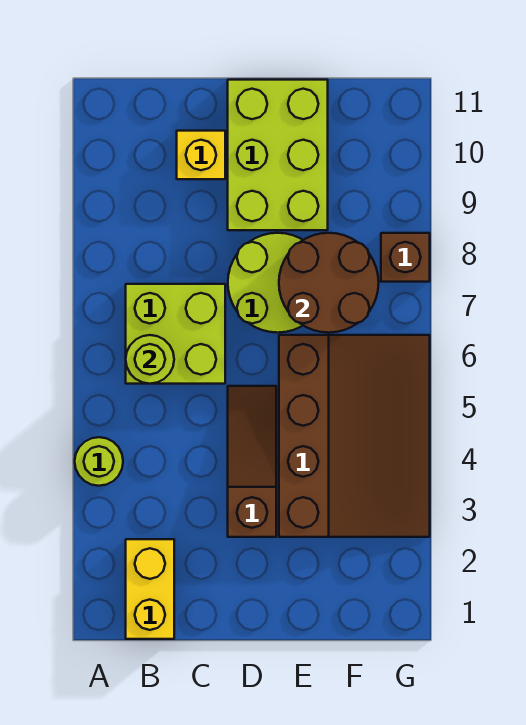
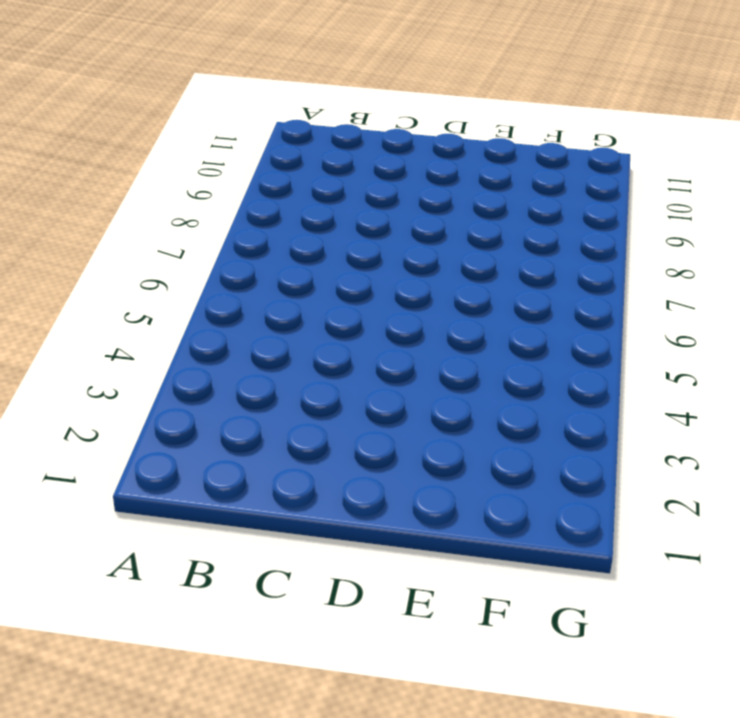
none -> lime round brick A4 level 1
none -> yellow brick B1:B2 level 1

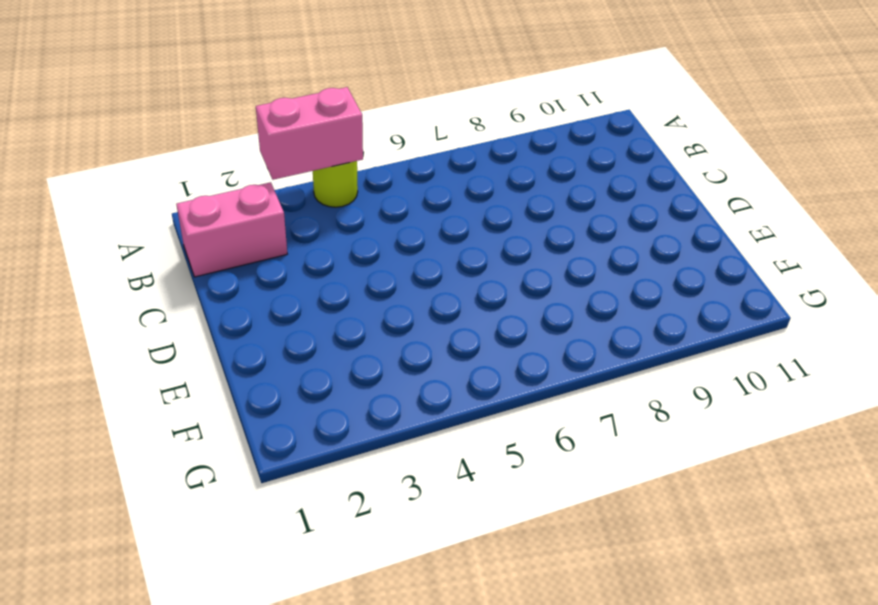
pink brick A3:A4 level 2 -> none
pink brick B1:B2 level 1 -> yellow brick B1:B2 level 1
none -> lime brick B6:C7 level 1
none -> yellow brick C10 level 1

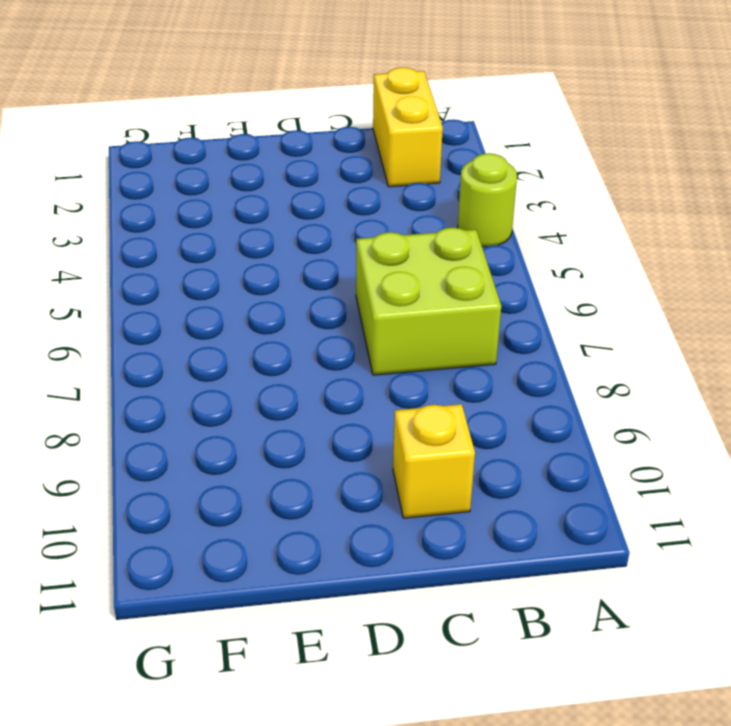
none -> brown slope D3:D5 level 1 top 3
none -> lime round brick D7:E8 level 1

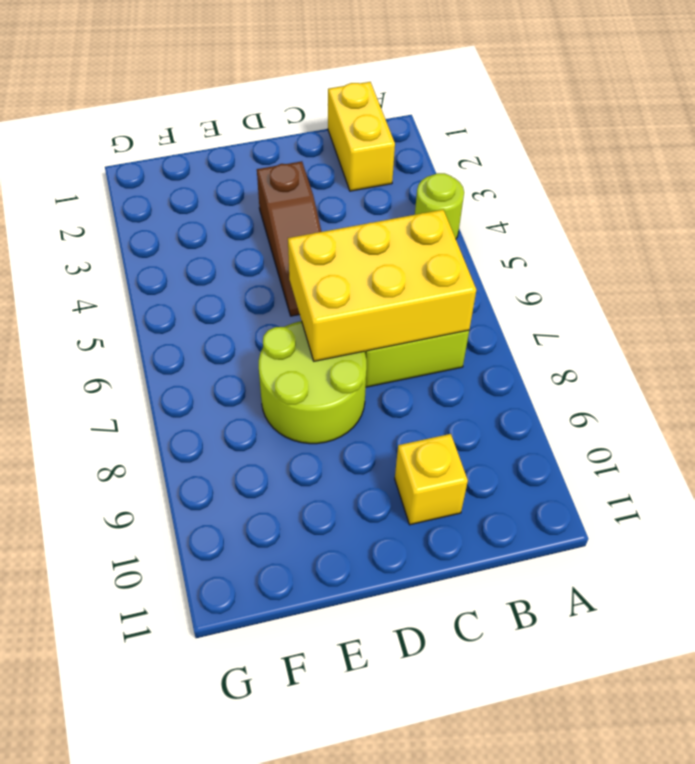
yellow brick B6:D7 level 2 -> lime round brick B6 level 2
none -> lime brick D9:E11 level 1
none -> brown slope E3:G6 level 1 top E

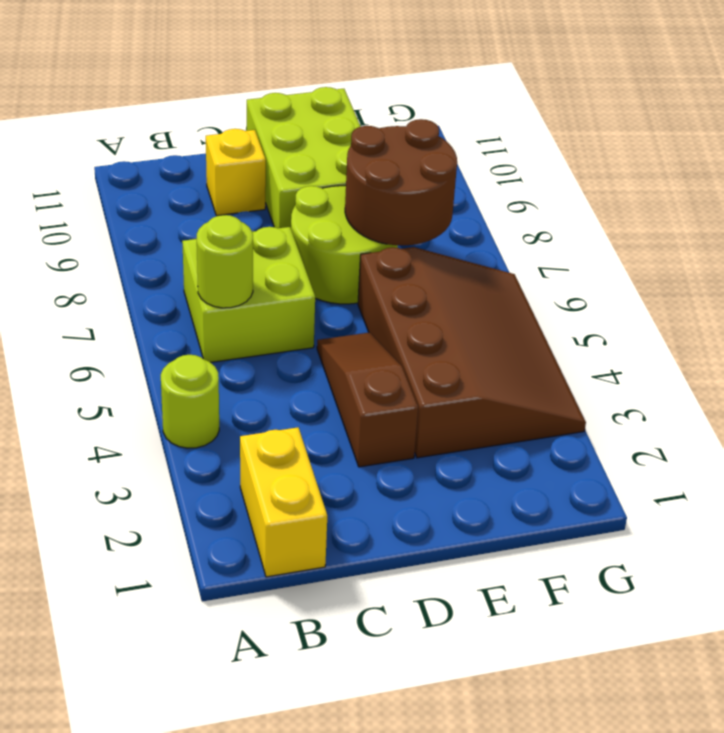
none -> brown brick G8 level 1

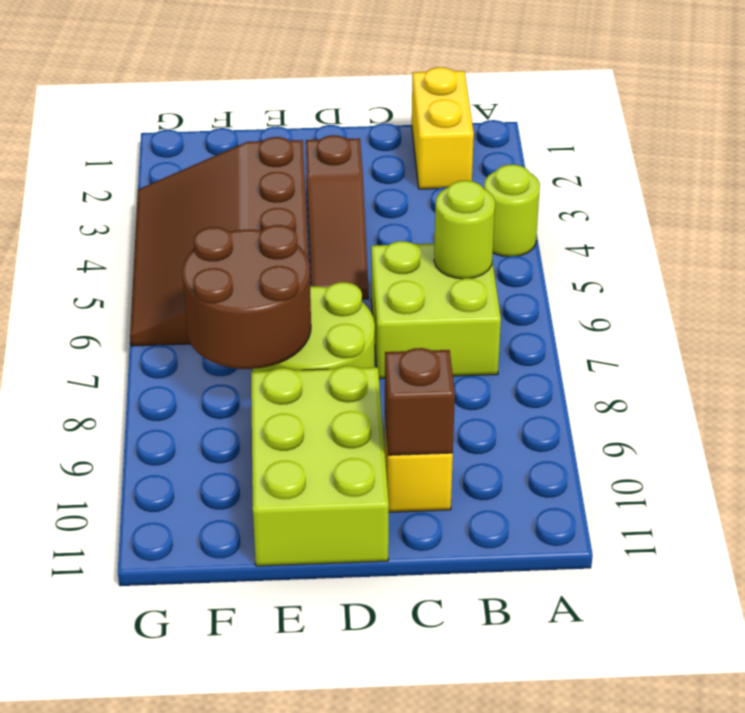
brown brick C10 level 2 -> brown brick G8 level 1

